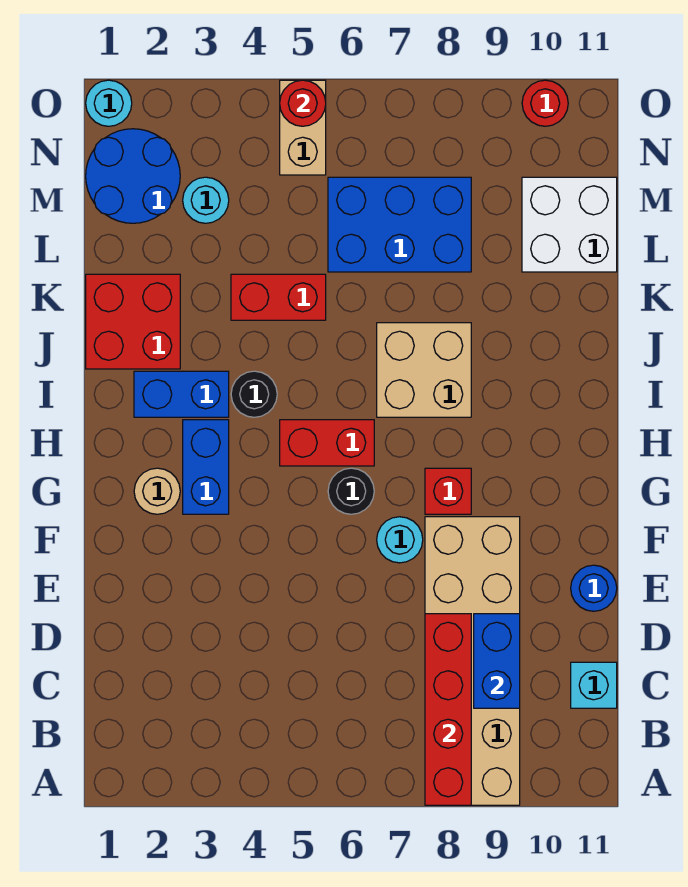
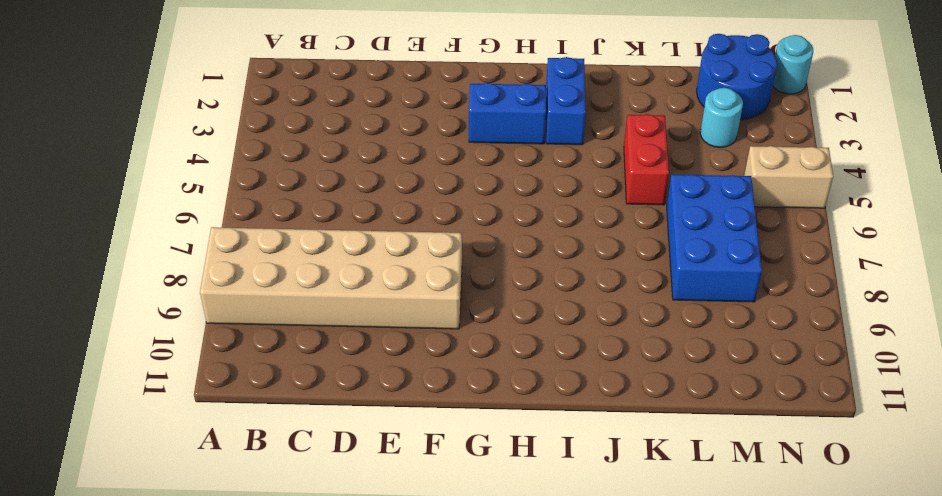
none -> cyan brick C11 level 1
none -> blue round brick E11 level 1
none -> cyan round brick F7 level 1

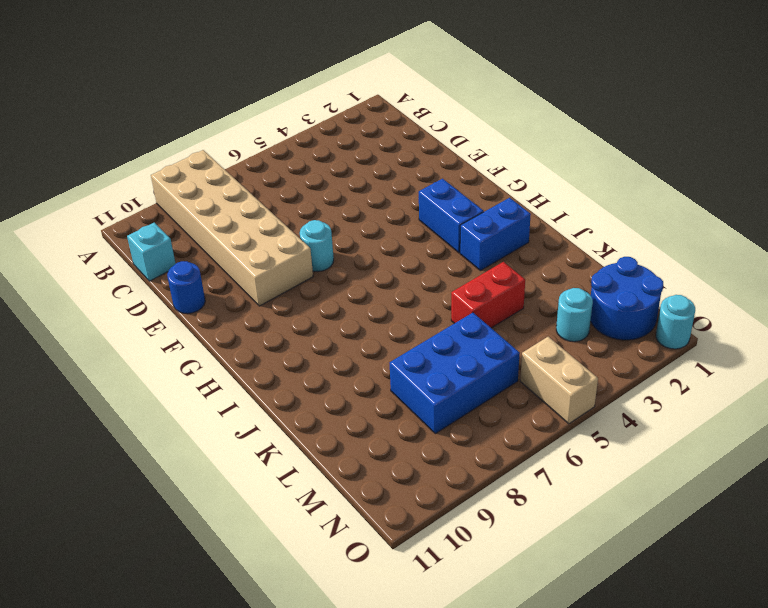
none -> tan round brick G2 level 1
none -> black round brick G6 level 1
none -> red brick G8 level 1

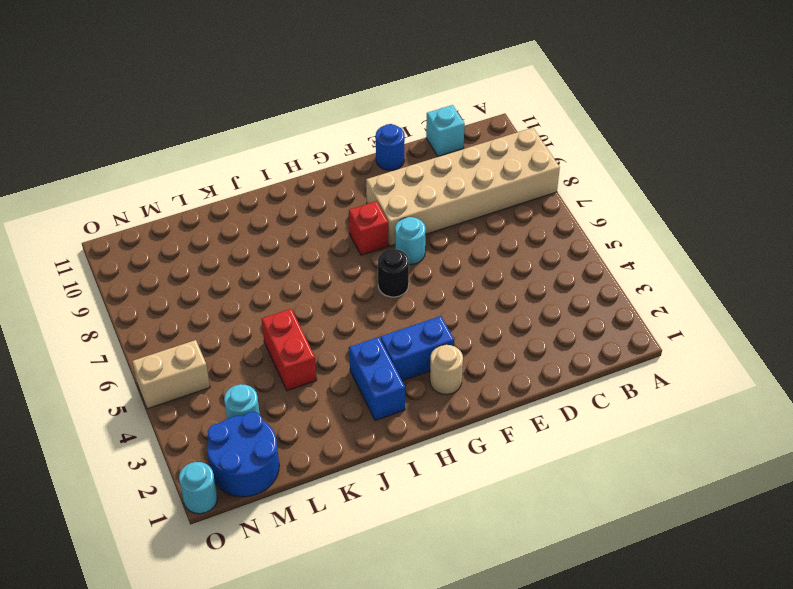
none -> red brick H5:H6 level 1
none -> black round brick I4 level 1
none -> tan brick I7:J8 level 1

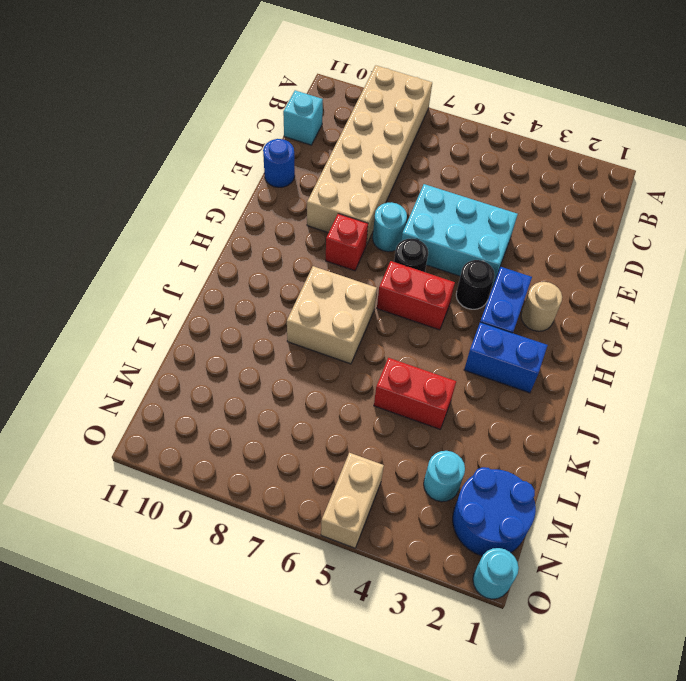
cyan brick E4:F6 level 1 -> none
black round brick G4 level 1 -> black round brick I4 level 1
none -> red brick J1:K2 level 1
none -> blue brick L6:M8 level 1
none -> white brick L10:M11 level 1

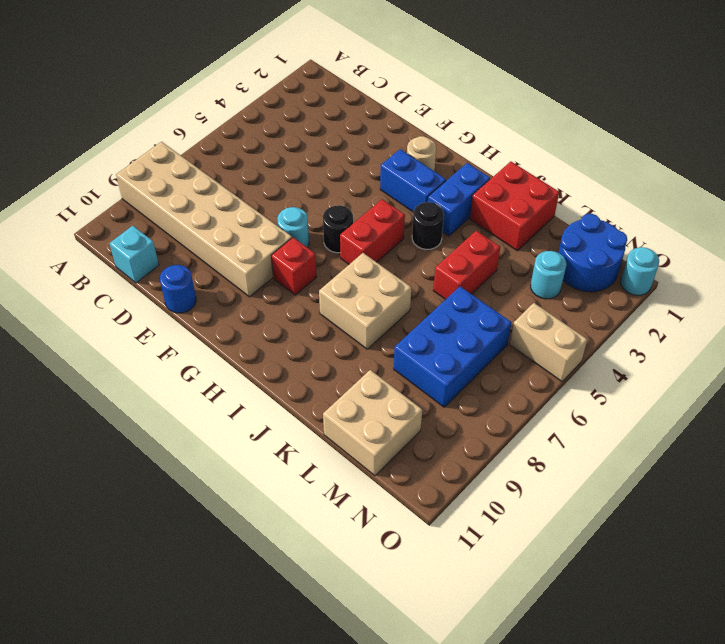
tan brick L10:M11 level 1 -> white brick L10:M11 level 1
none -> red round brick O10 level 1
none -> red brick A8:D8 level 2
none -> blue brick C9:D9 level 2

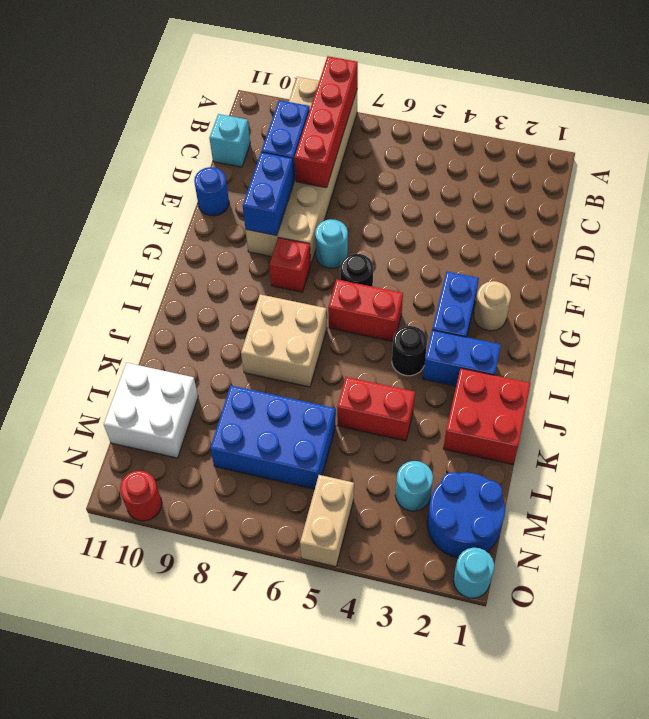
blue brick E9:F9 level 2 -> none
none -> red round brick O5 level 2

